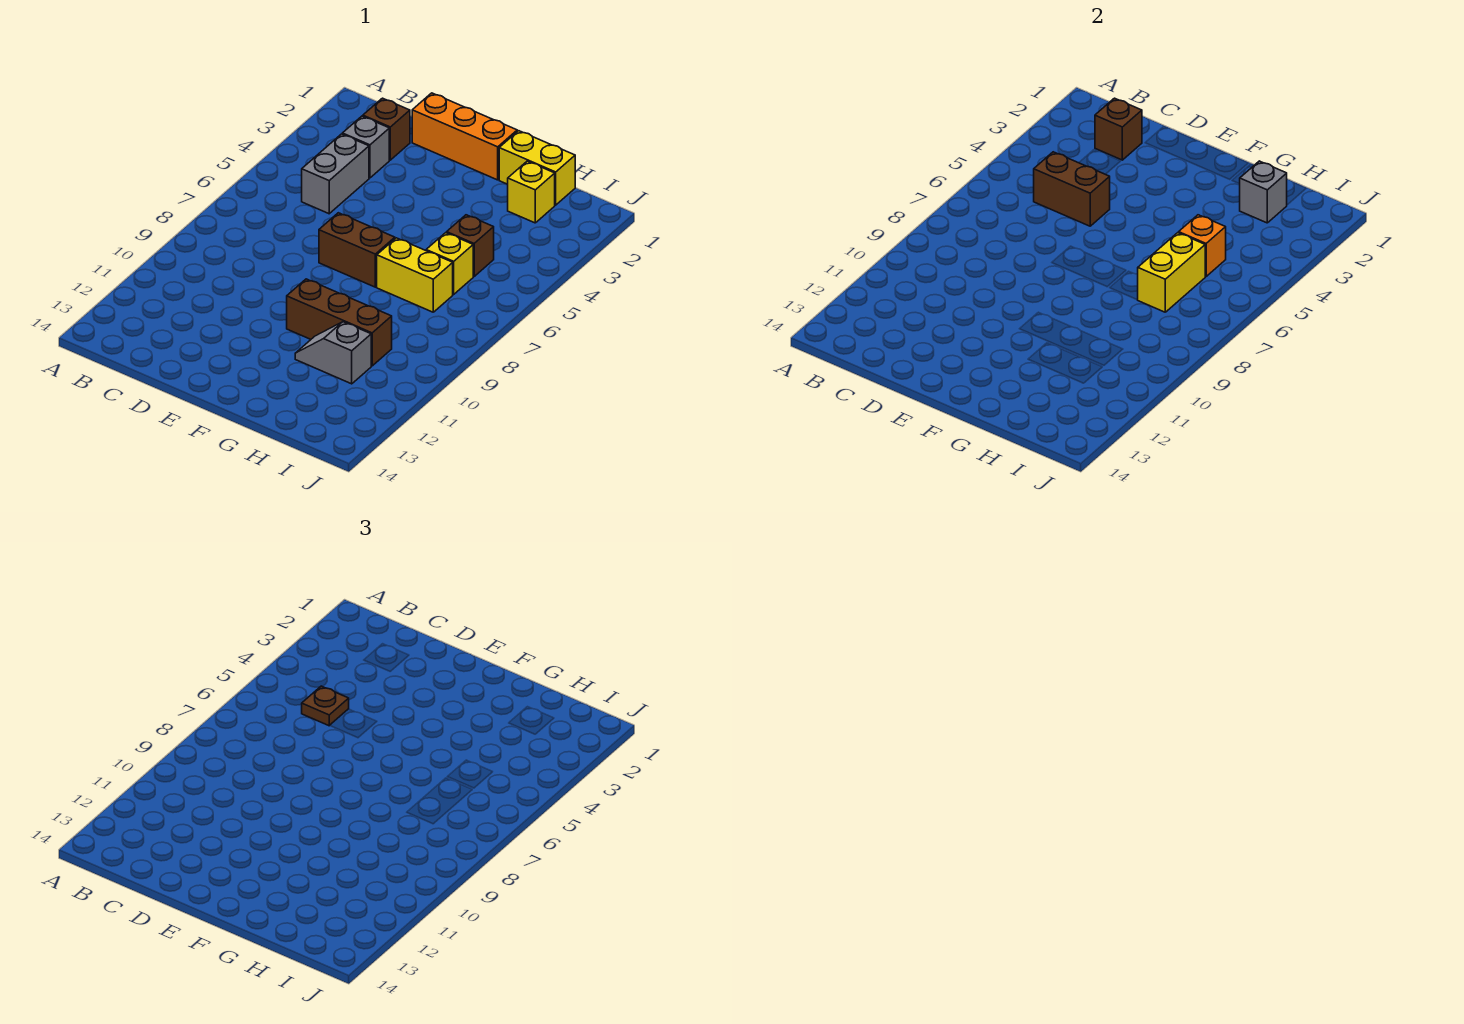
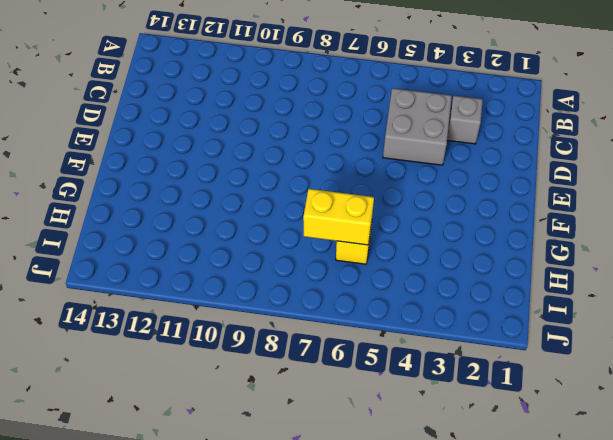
grey brick C4:D5 level 1 -> grey brick C4:C5 level 1
none -> brown brick C2 level 1
none -> orange brick D1:F1 level 1
none -> brown brick E7:F7 level 1

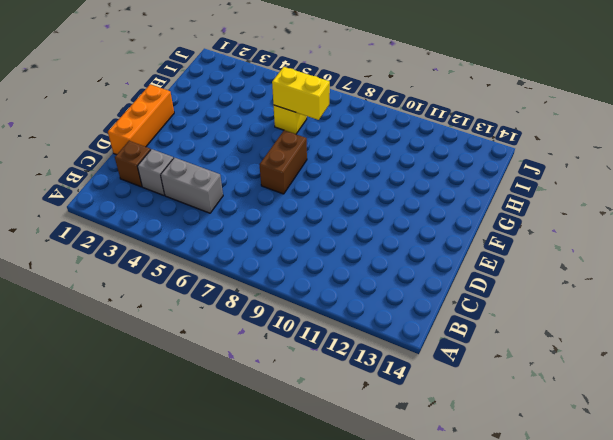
none -> brown brick F10:H10 level 1
none -> yellow brick G1:H1 level 1
none -> yellow brick G7:H7 level 1

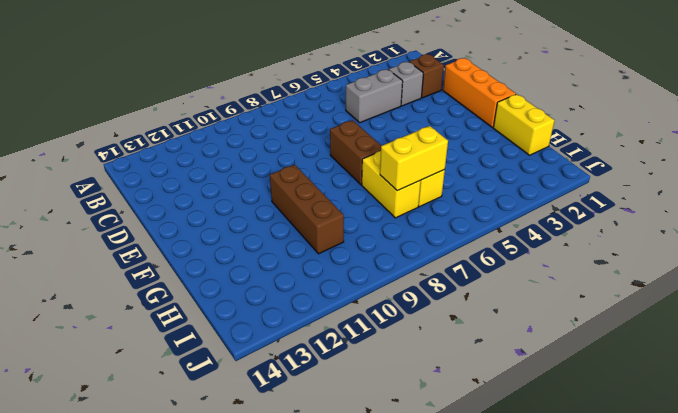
none -> grey slope G11:H11 level 1 top H
none -> yellow brick H2 level 1
none -> brown brick H5 level 1

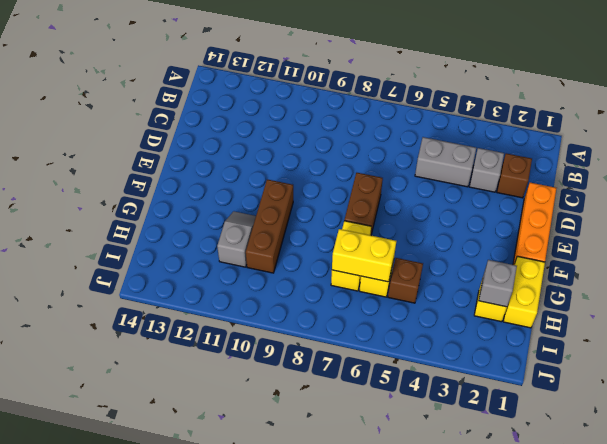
none -> brown brick C2 level 2
none -> brown brick C5:D5 level 2
none -> orange brick H5 level 2

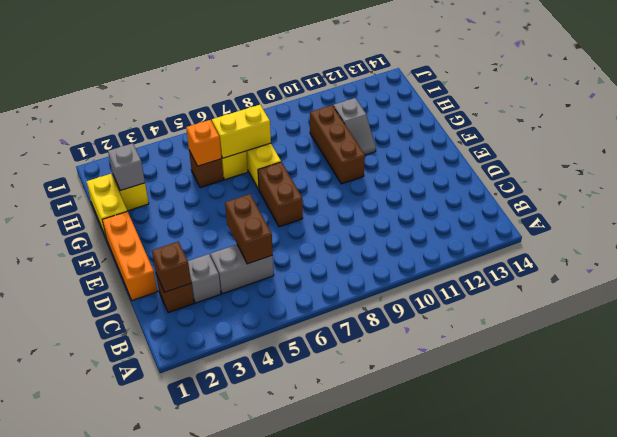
none -> brown plate C5 level 3

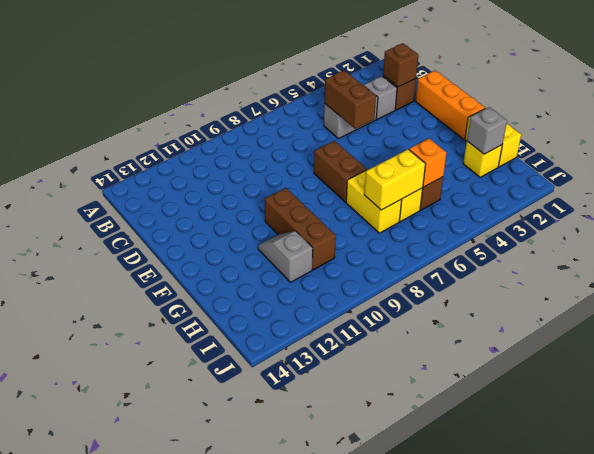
none -> brown plate C5 level 3

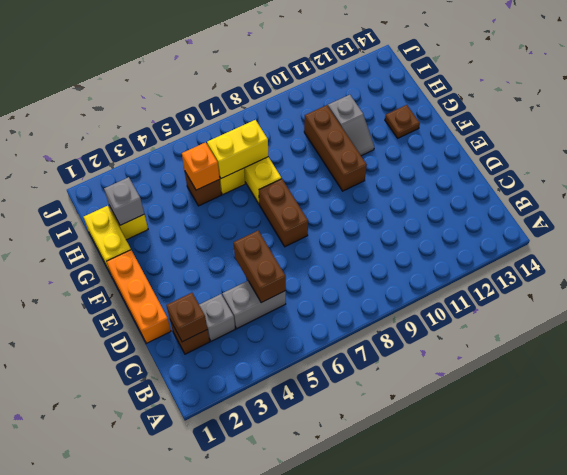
brown plate G13 level 1 -> brown plate C5 level 3

